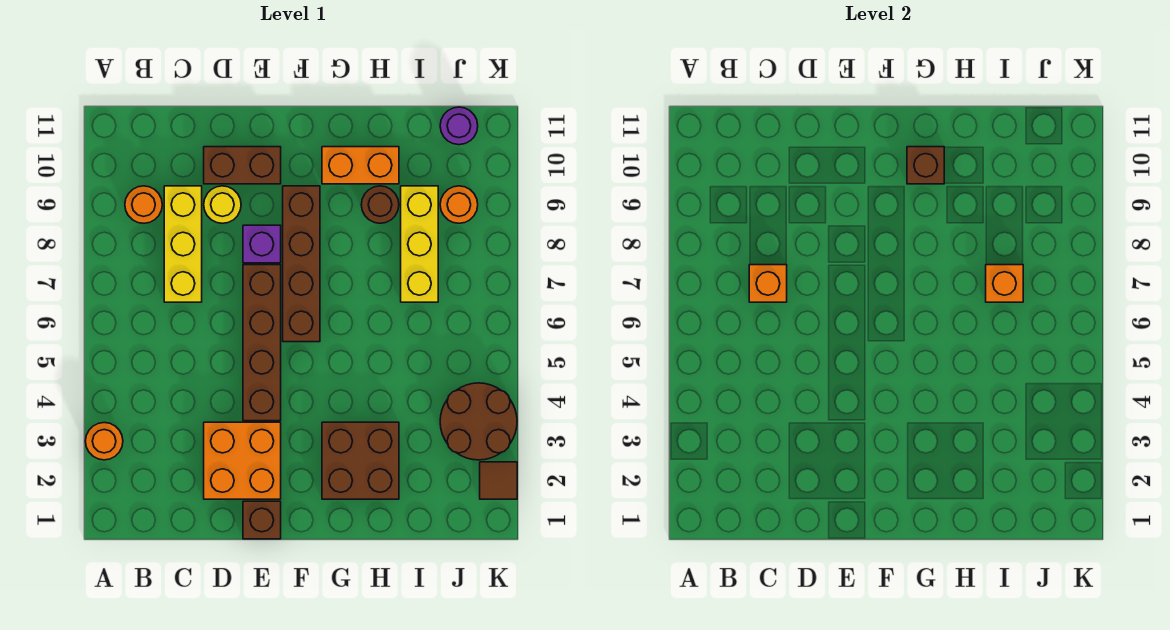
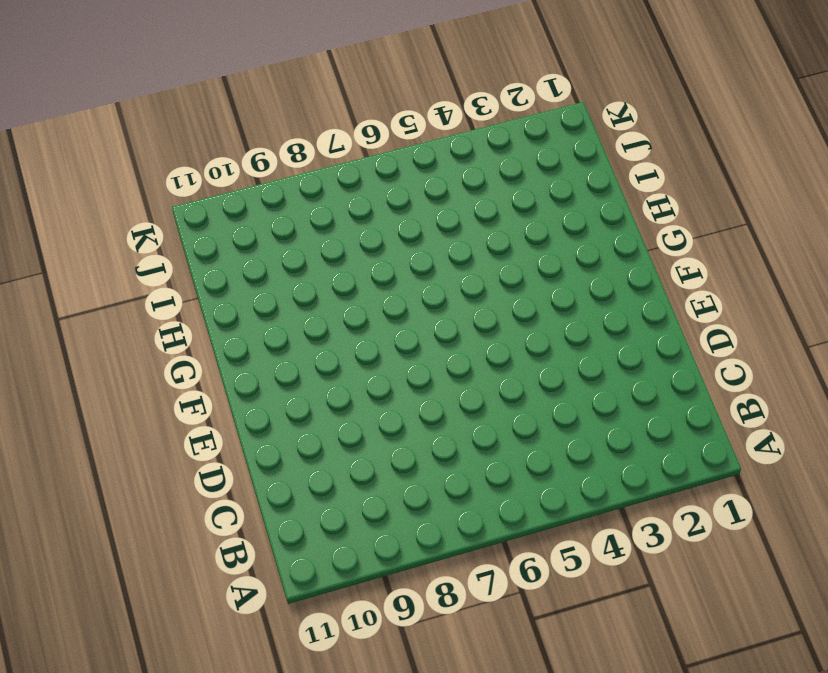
none -> orange round brick A3 level 1
none -> orange round brick B9 level 1
none -> yellow brick C7:C9 level 1

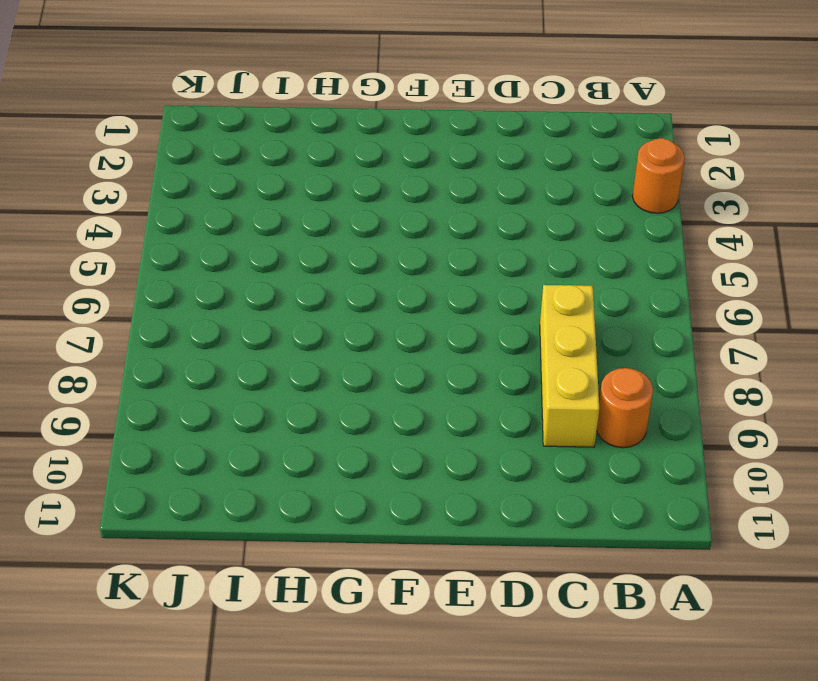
none -> orange brick D2:E3 level 1
none -> yellow round brick D9 level 1
none -> brown brick D10:E10 level 1

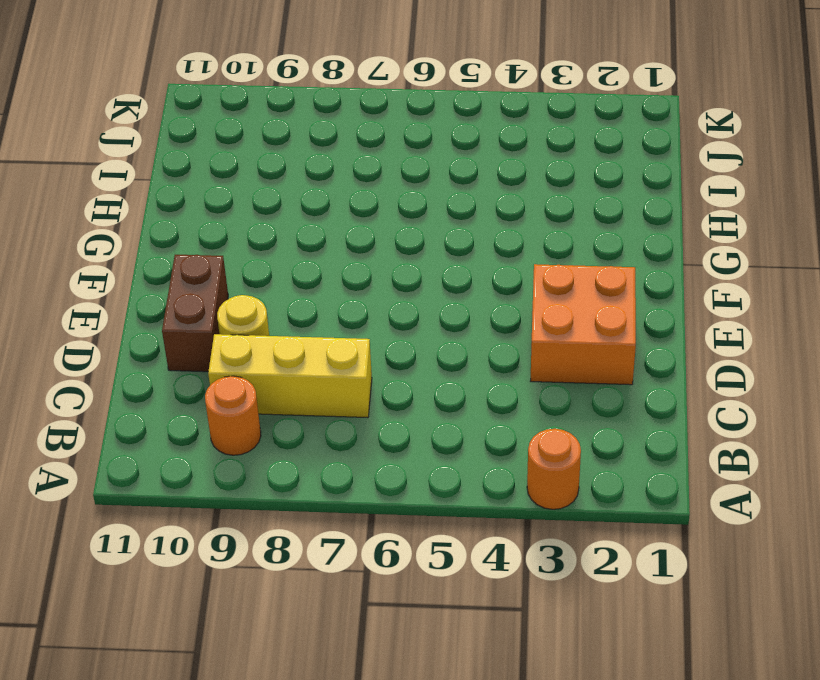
none -> brown brick E1 level 1
none -> brown brick E4:E7 level 1
none -> purple brick E8 level 1

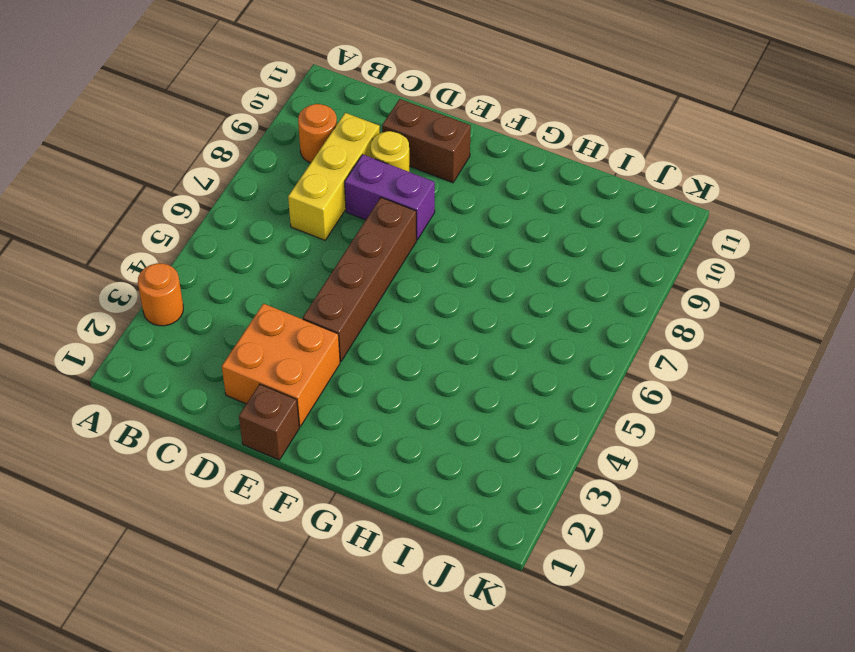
purple brick D8:E8 level 1 -> purple brick E8 level 1
none -> brown brick F6:F9 level 1
none -> brown brick G2:H3 level 1
none -> orange brick G10:H10 level 1

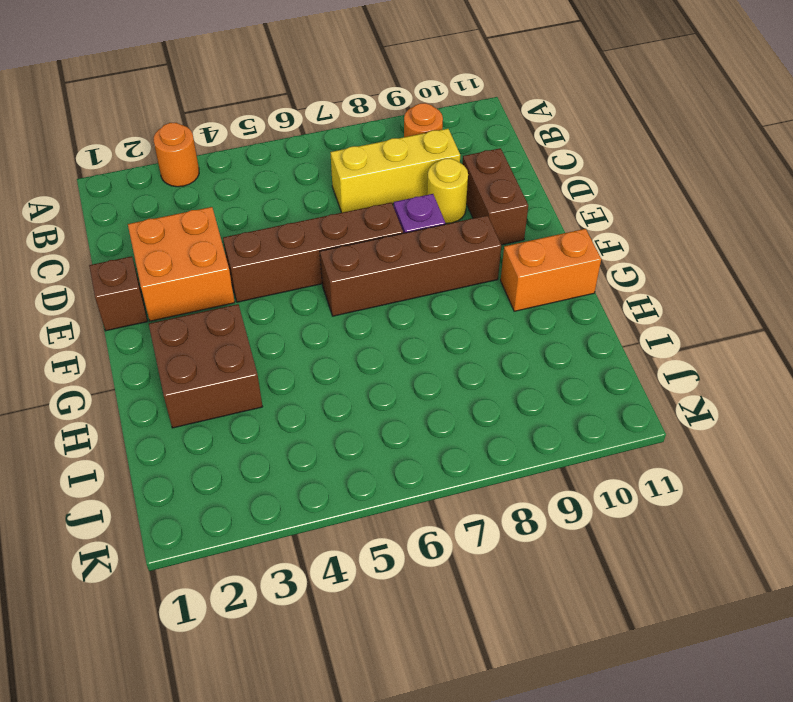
orange brick G10:G11 level 1 -> orange brick G10:H10 level 1
none -> brown round brick H9 level 1
none -> yellow brick I7:I9 level 1
none -> brown round brick J3:K4 level 1

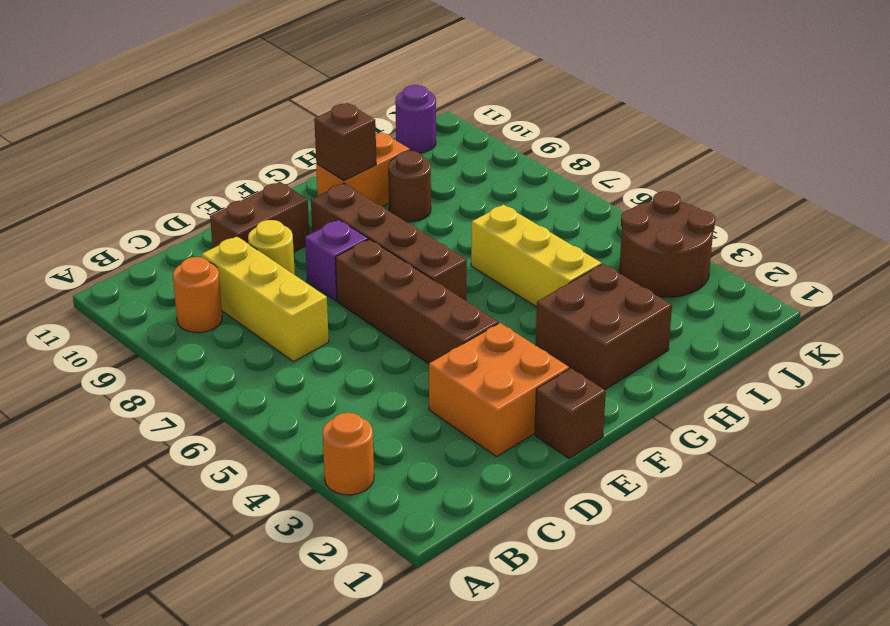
yellow brick H4:H6 level 1 -> yellow brick I7:I9 level 1
none -> orange round brick J9 level 1
none -> brown tile K2 level 1
none -> orange brick C7 level 2

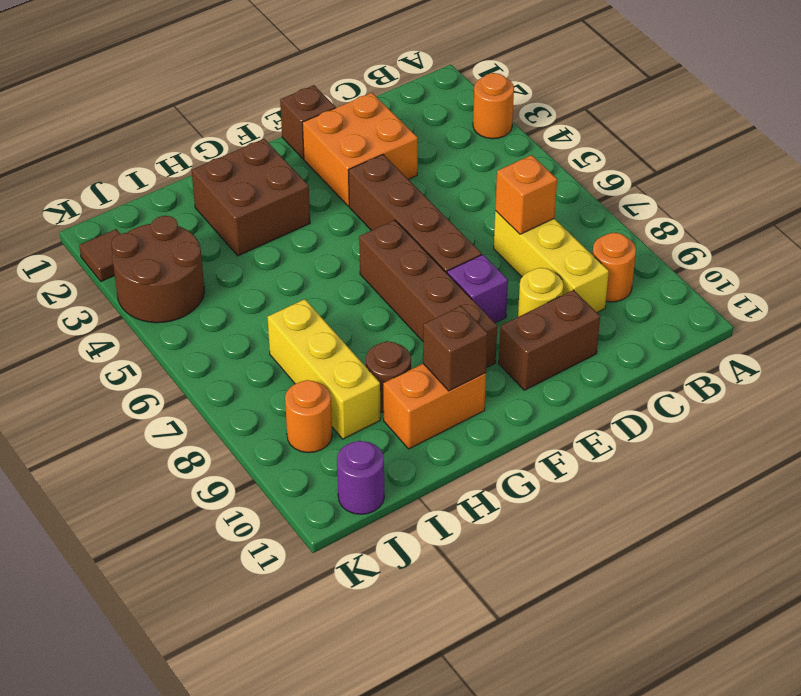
none -> orange brick I7 level 2

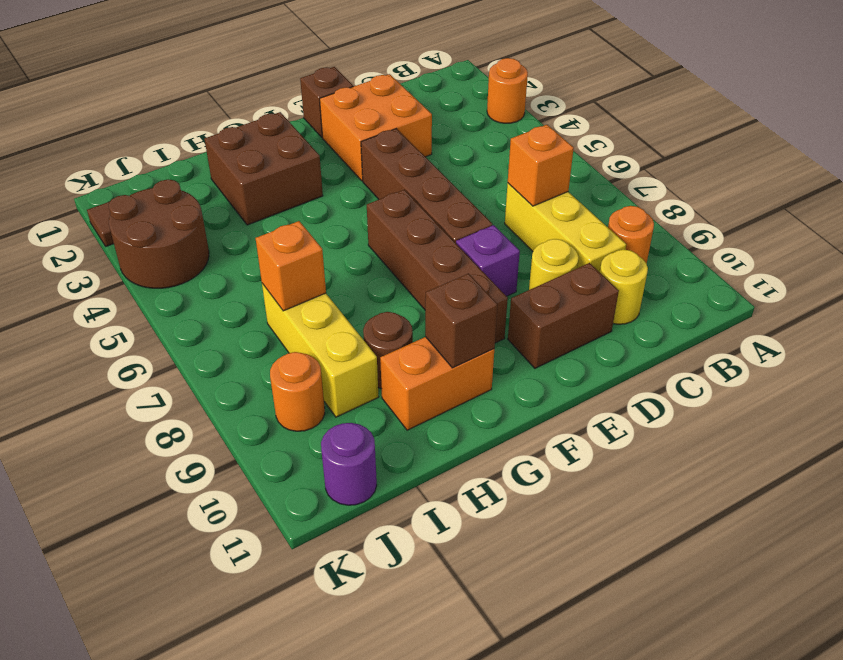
yellow round brick C10 level 1 -> none

